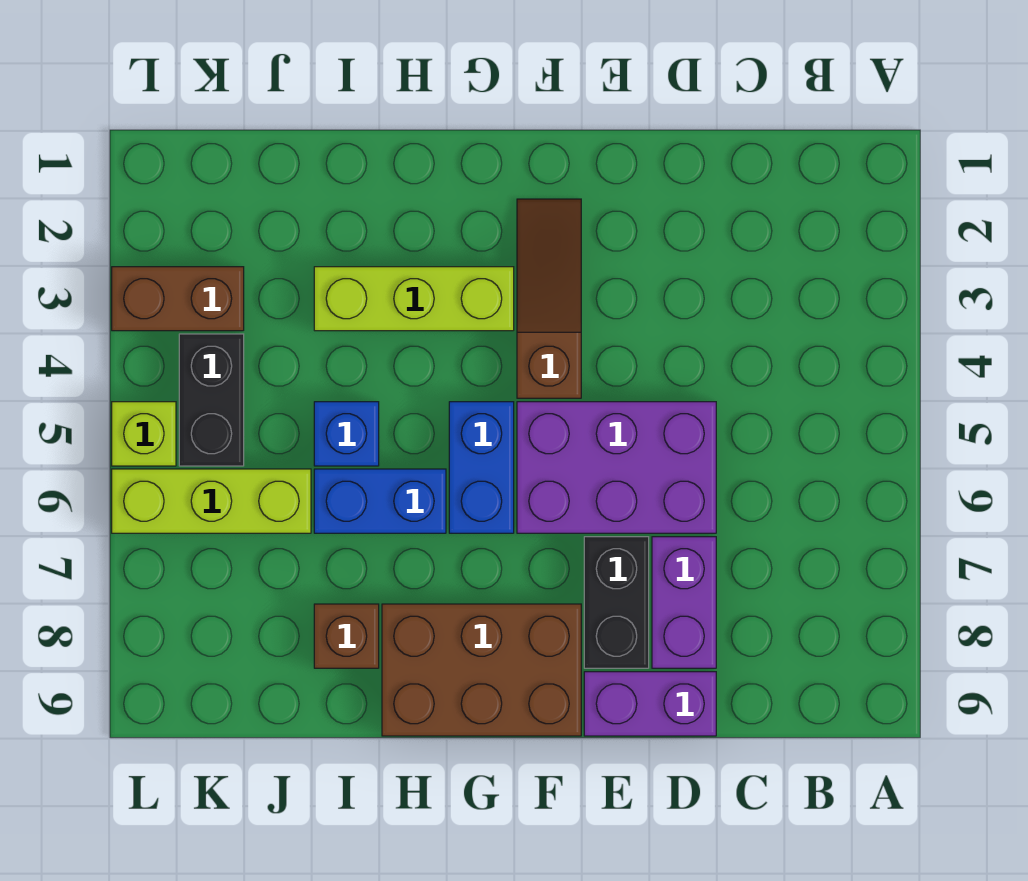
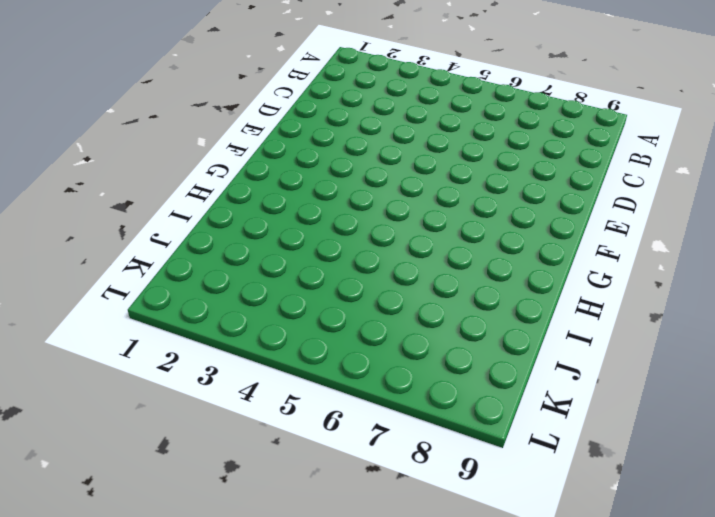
none -> purple brick D5:F6 level 1
none -> purple brick D7:D8 level 1
none -> purple brick D9:E9 level 1

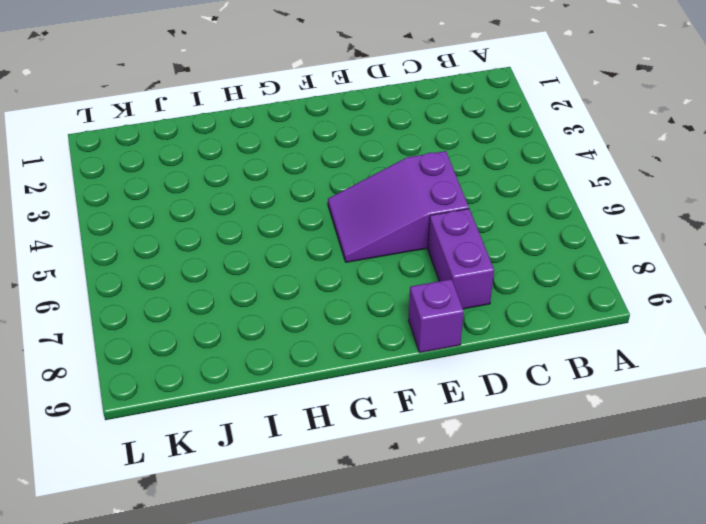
purple slope D5:F6 level 1 top D -> purple brick D5:F6 level 1
purple brick E9 level 1 -> purple brick D9:E9 level 1
none -> black brick E7:E8 level 1
none -> brown slope F2:F4 level 1 top 4
none -> brown brick F8:H9 level 1

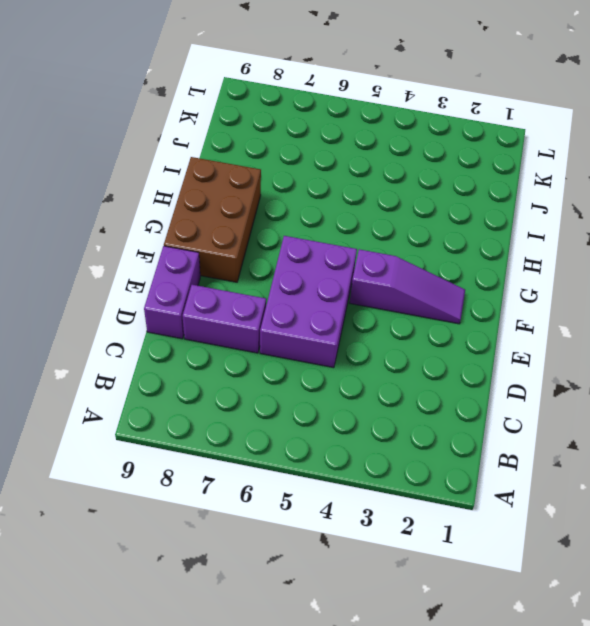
purple slope F2:F4 level 1 top 4 -> brown slope F2:F4 level 1 top 4
none -> black brick E7:E8 level 1
none -> lime brick G3:I3 level 1
none -> blue brick G5:G6 level 1

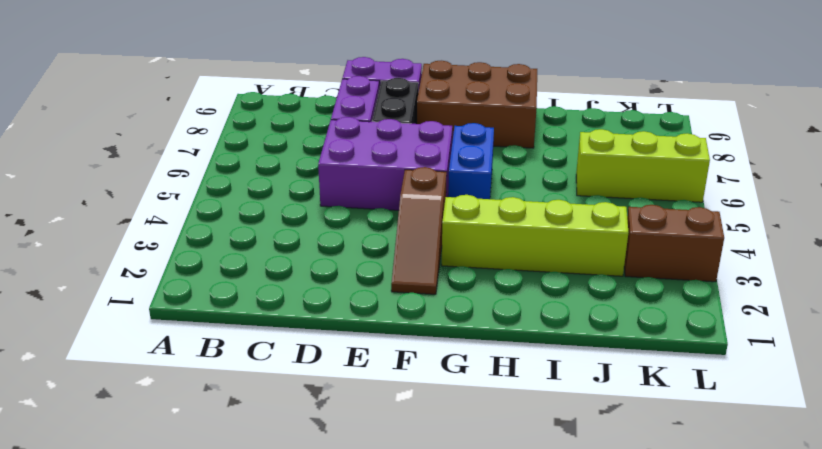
lime brick G3:J3 level 1 -> lime brick G3:I3 level 1
none -> blue brick H6:I6 level 1
none -> blue brick I5 level 1
none -> brown brick I8 level 1

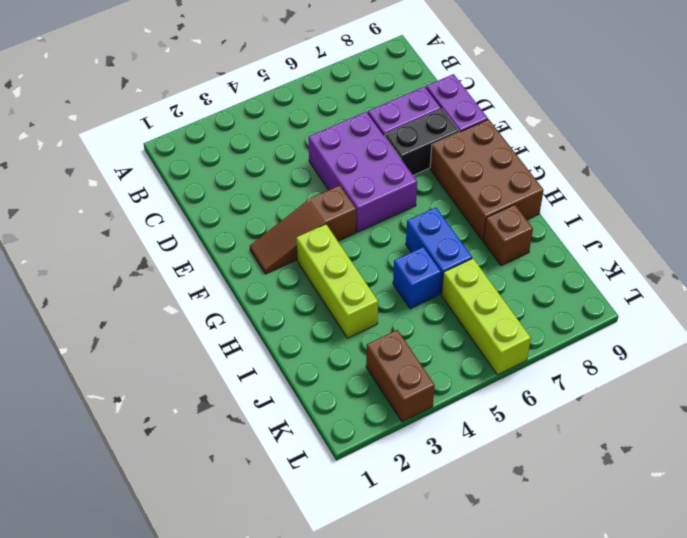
none -> blue brick G5:G6 level 1
none -> black brick K4:K5 level 1
none -> lime brick L5 level 1

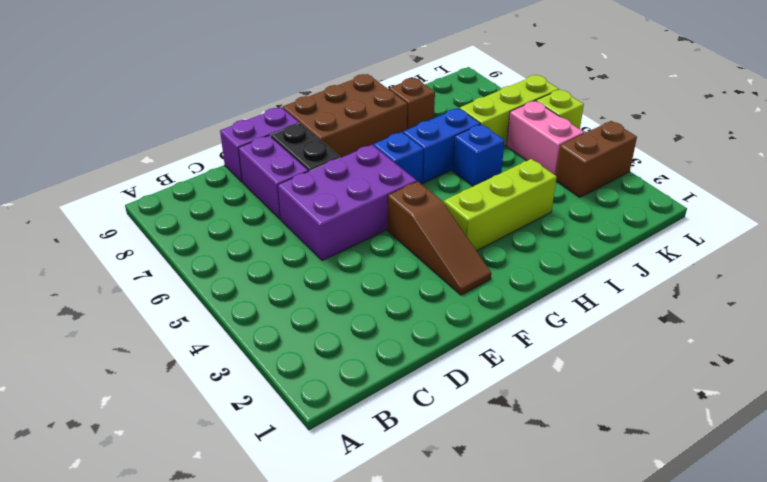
blue brick G6 level 1 -> blue brick G5:G6 level 1
pink brick K4:K5 level 1 -> black brick K4:K5 level 1

